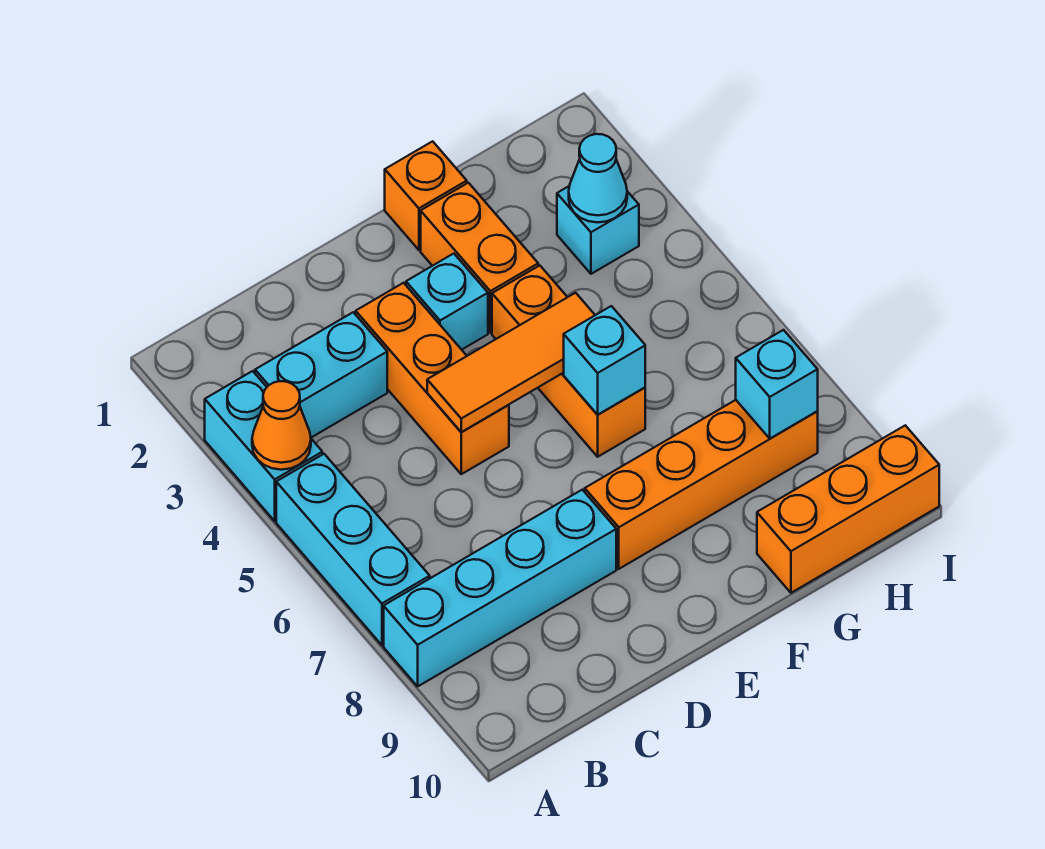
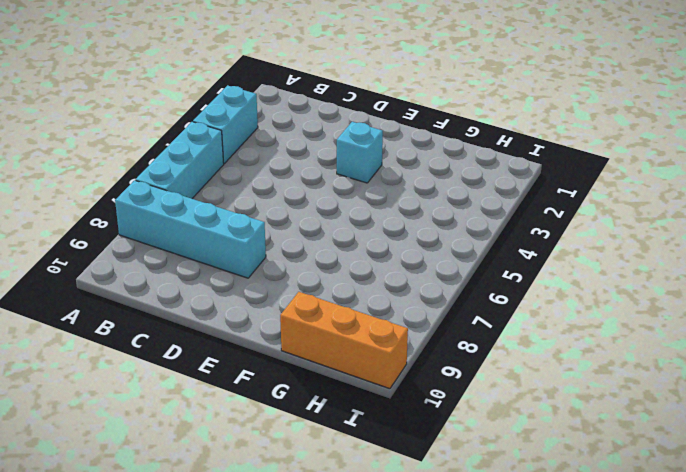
none -> cyan brick B3:C3 level 1
none -> orange brick D3:D5 level 1
none -> orange brick E8:H8 level 1

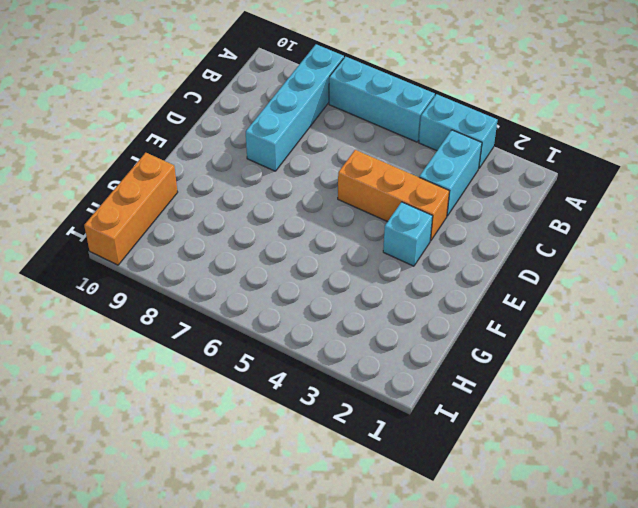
none -> orange brick E8:H8 level 1
none -> orange brick F1 level 1
none -> orange brick F2:F3 level 1

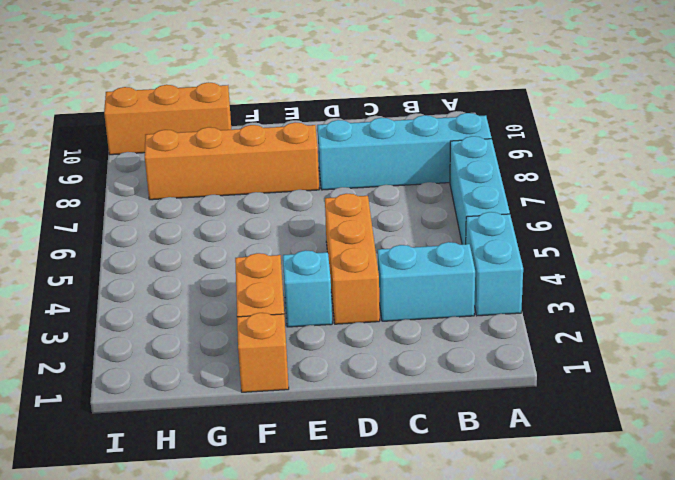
none -> orange brick F4:F6 level 1
none -> cyan brick H3 level 1
none -> orange cone A4 level 2

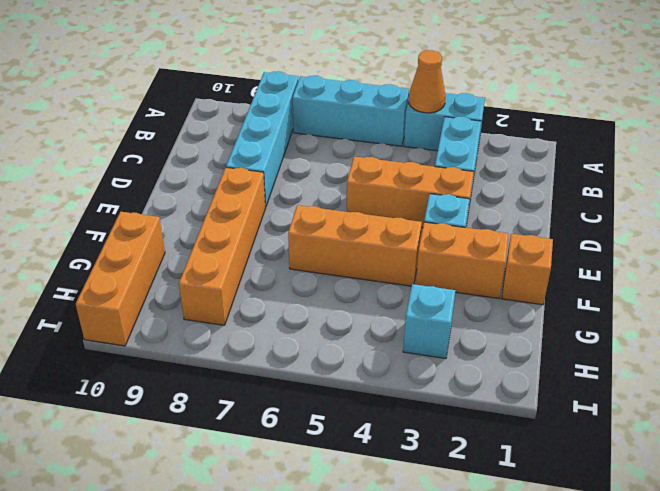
none -> orange tile D5:F5 level 2
none -> cyan brick F6 level 2
none -> cyan cone H3 level 2

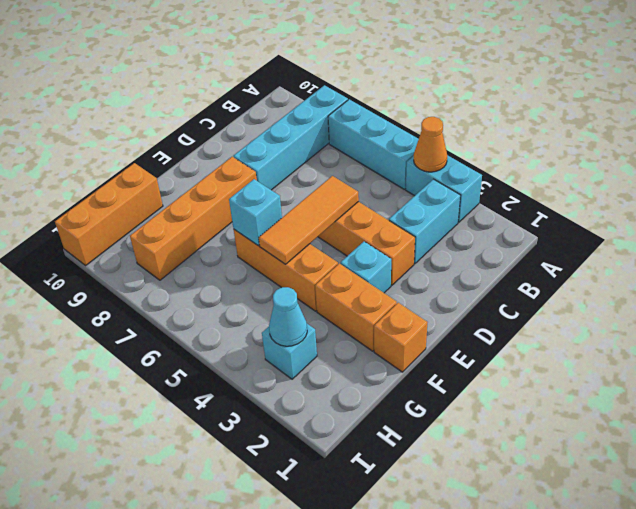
none -> cyan brick H8 level 2

